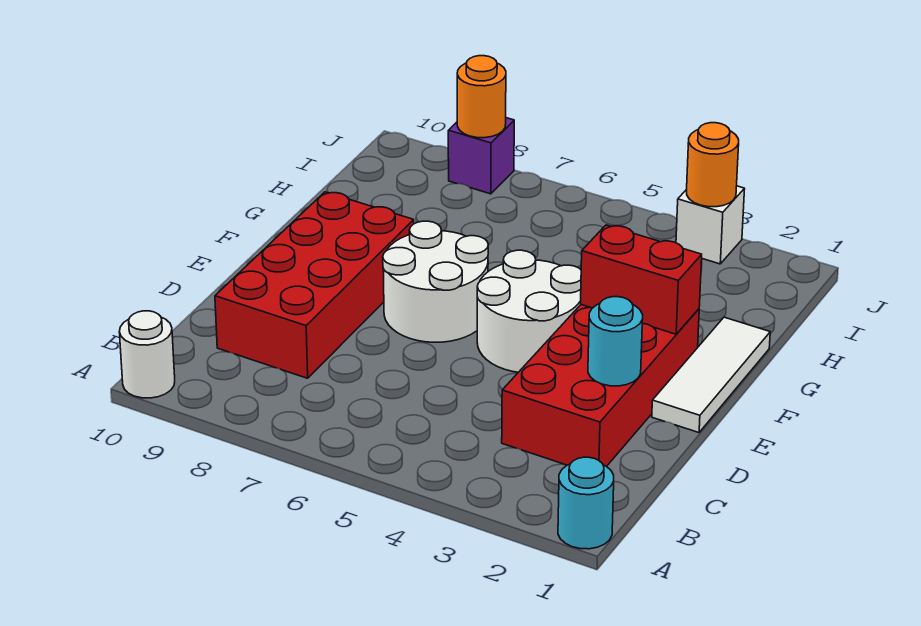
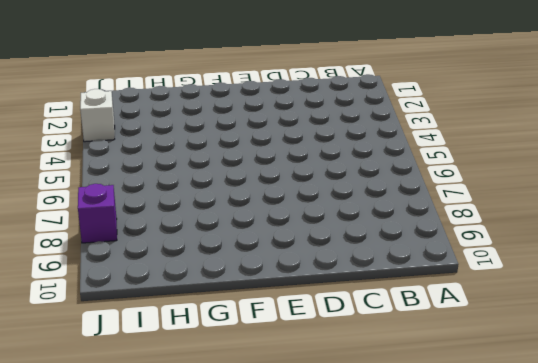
none -> cyan round brick A1 level 1
none -> white round brick A10 level 1
none -> red brick C2:F3 level 1

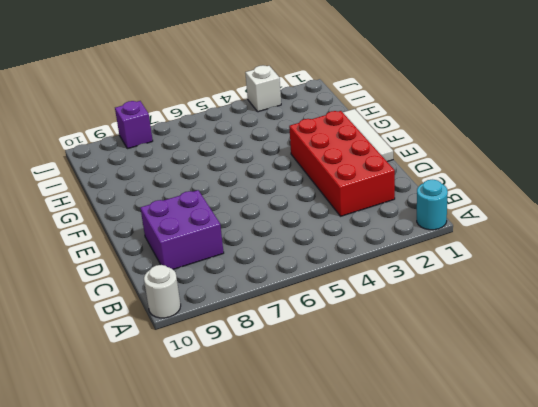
purple brick C8:D9 level 1 -> red brick C8:F9 level 1
none -> white round brick E4:F5 level 1
none -> white round brick E6:F7 level 1
none -> cyan round brick D2 level 2

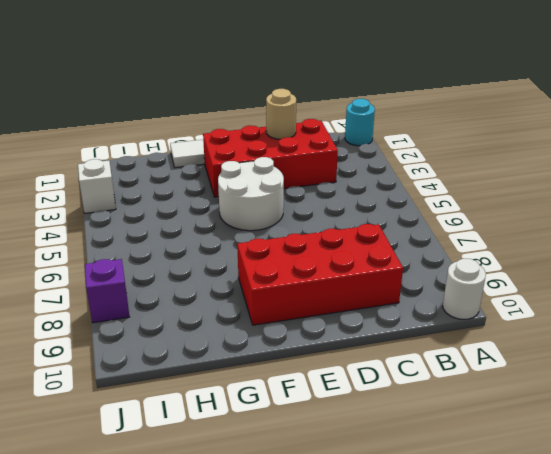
tan round brick D2 level 2 -> cyan round brick D2 level 2
none -> white round brick E6:F7 level 1
none -> red brick F2:F3 level 2
none -> orange round brick J3 level 2

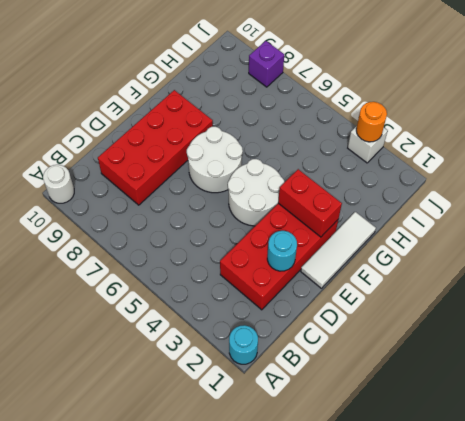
none -> orange round brick J8 level 2

